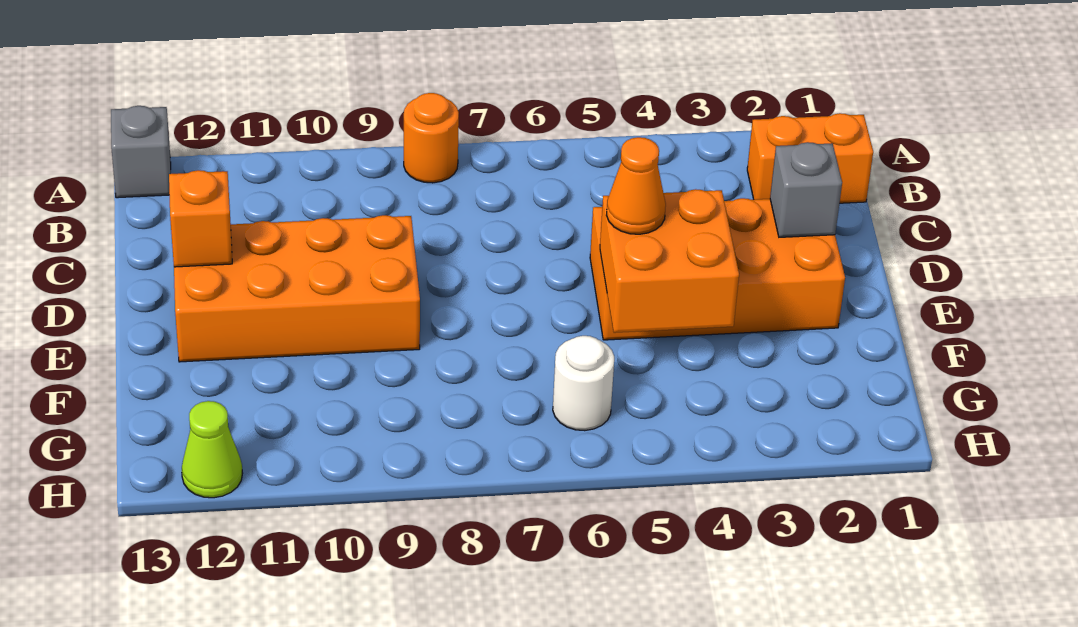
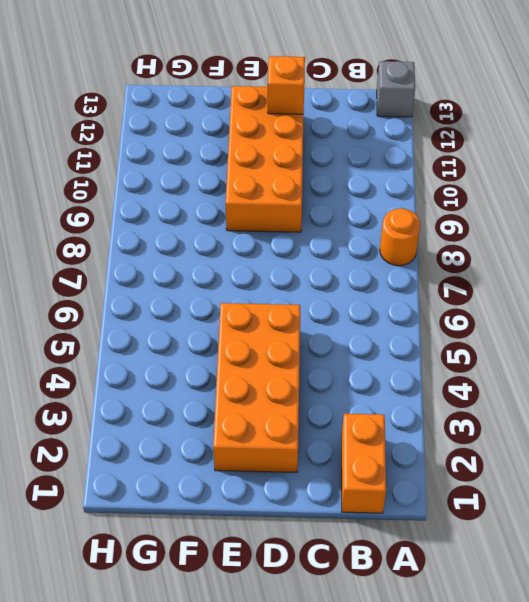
none -> white round brick G6 level 1
none -> lime cone H12 level 1

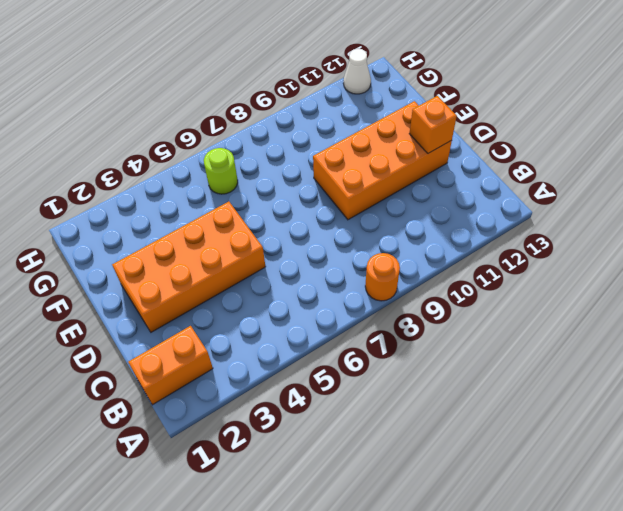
lime round brick G6 level 1 -> white round brick G6 level 1
white cone H12 level 1 -> lime cone H12 level 1
none -> grey brick A13 level 1
none -> grey brick D2 level 2

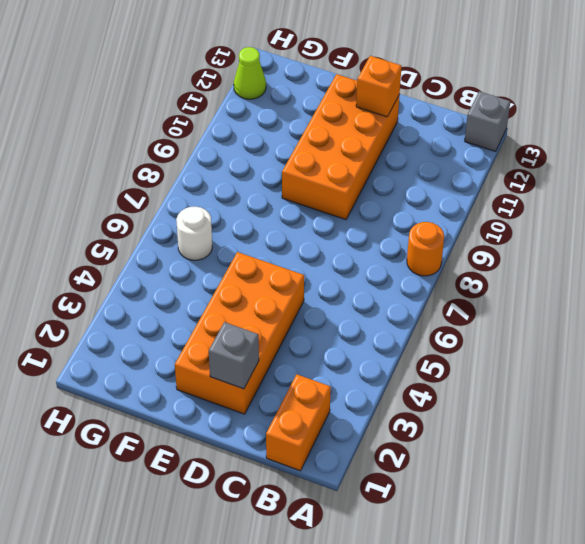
none -> orange brick E4:F5 level 2
none -> orange cone E5 level 3

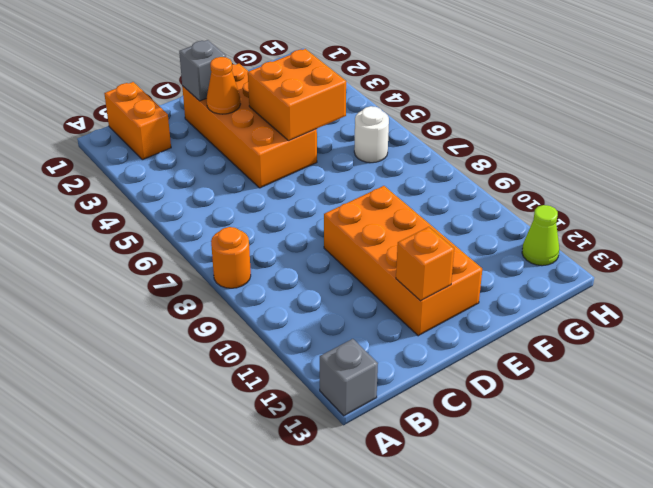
orange cone D3 level 2 -> orange cone E5 level 3

